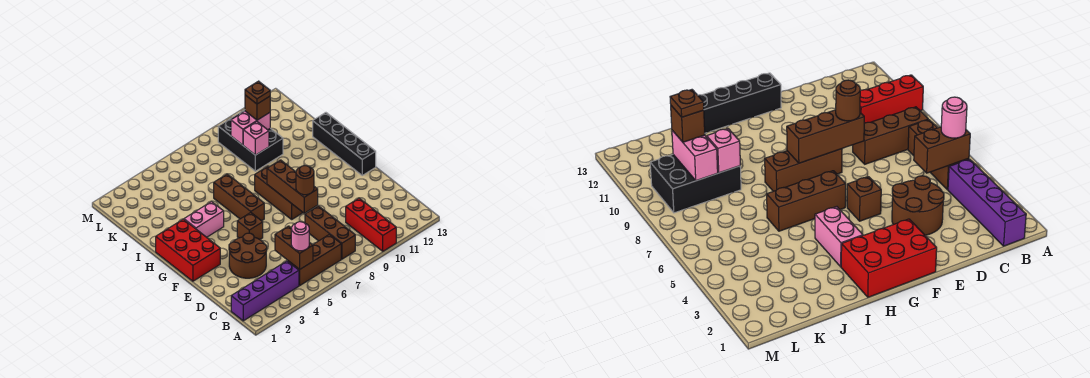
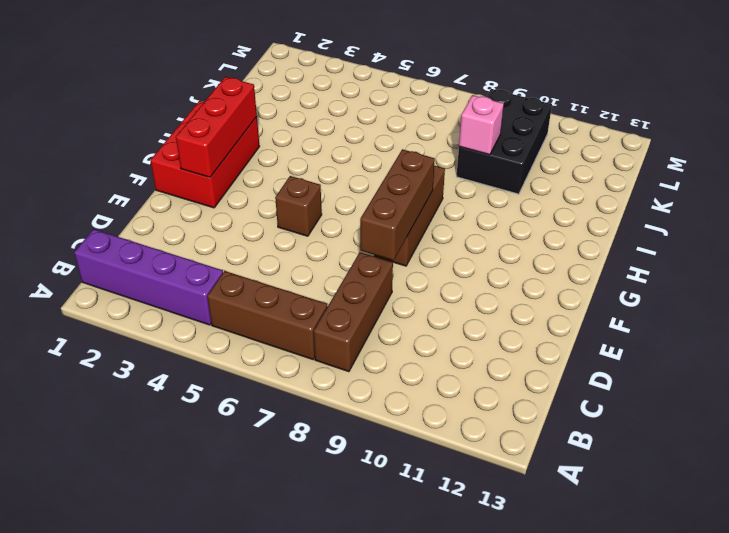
red brick F2:H2 level 2 -> red brick A10:C10 level 1
none -> brown round brick D3:E4 level 1
none -> black brick F13:I13 level 1
none -> brown brick G6:I6 level 1

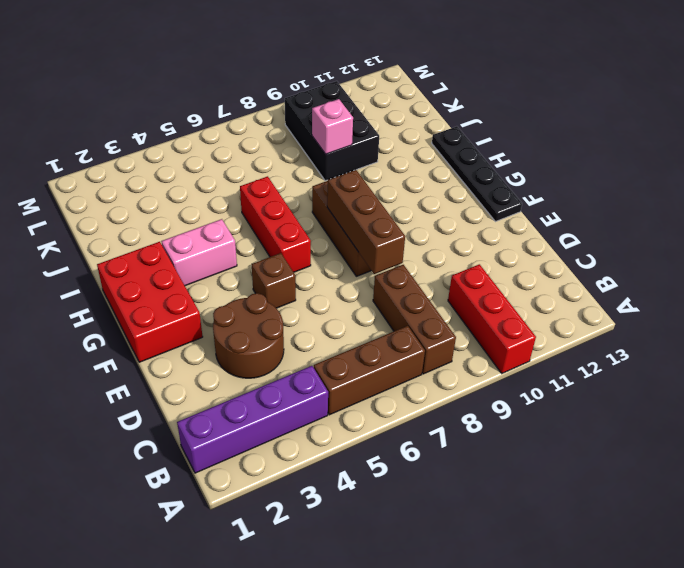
black plate F13:I13 level 1 -> black brick F13:I13 level 1
red brick G6:I6 level 1 -> brown brick G6:I6 level 1
none -> brown brick B5:C5 level 2
none -> pink brick K9:K10 level 2
none -> pink round brick B5 level 3

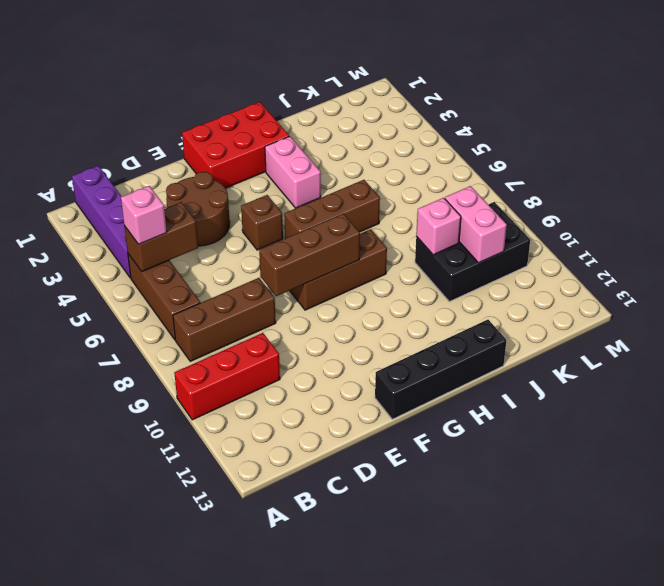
pink brick B5 level 3 -> pink round brick B5 level 3
none -> brown round brick E8 level 3
none -> brown brick K10 level 3
none -> brown plate K10 level 4

